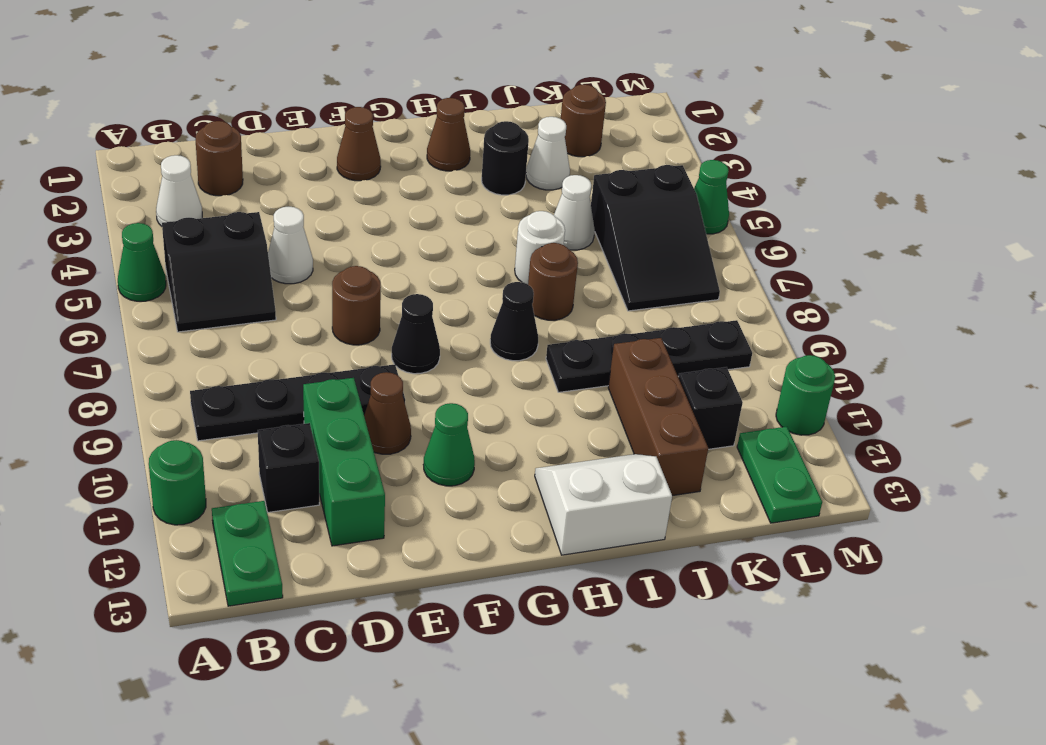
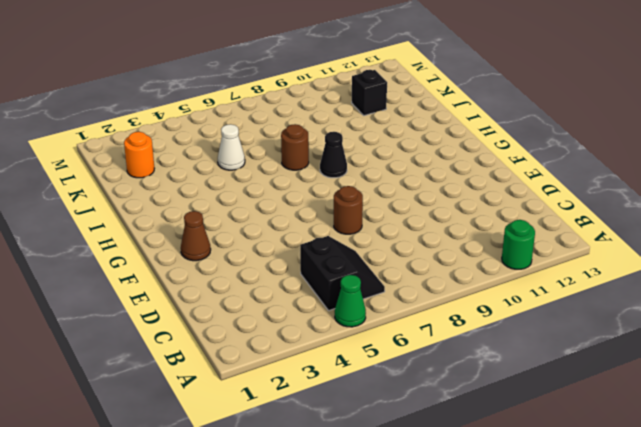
orange round brick K2 level 1 -> brown round brick K2 level 1
none -> white cone B3 level 1
none -> black plate B9:E9 level 1
none -> green plate B12:B13 level 1
none -> brown round brick C2 level 1

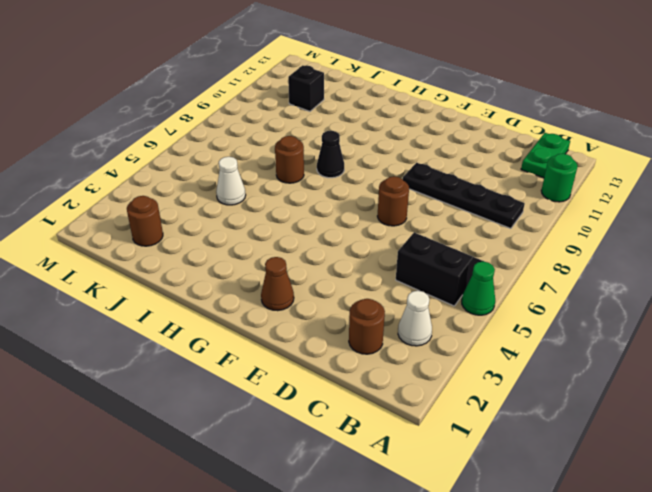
none -> black brick C11 level 1
none -> white cone D5 level 1
none -> green brick D10:D12 level 1
none -> brown cone E10 level 1

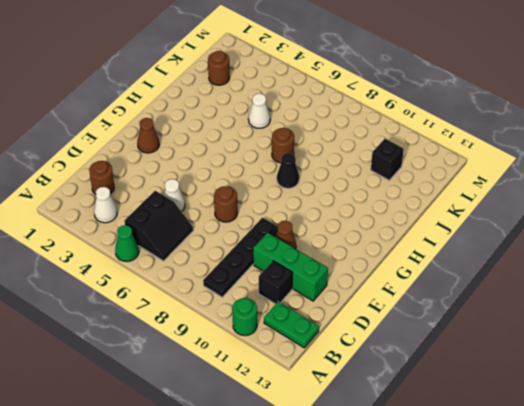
none -> black cone F8 level 1
none -> green cone F11 level 1
none -> brown cone H2 level 1
none -> white slope H12:I13 level 1 top 13

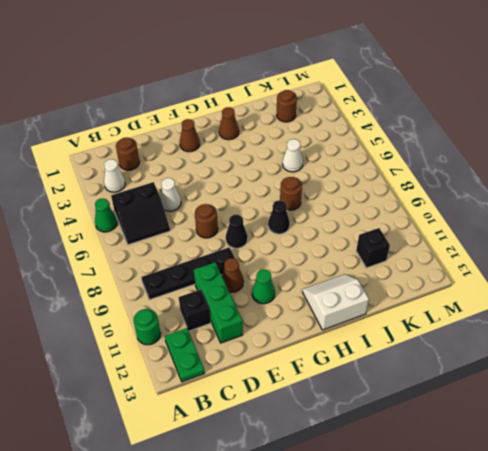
none -> black round brick I3 level 1
none -> white round brick I6 level 1
none -> black plate I9:L9 level 1
none -> white cone J3 level 1

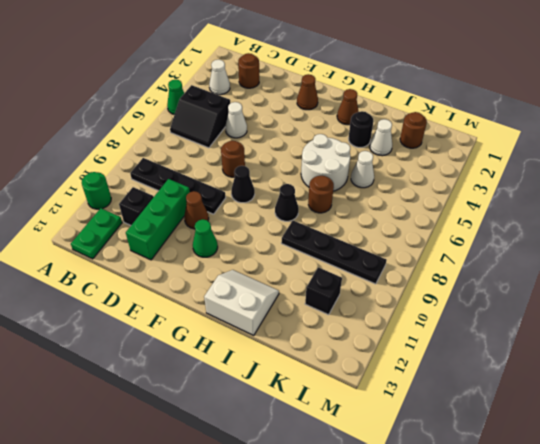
white round brick H5:I6 level 1 -> white round brick I6 level 1
none -> brown brick J10:J12 level 1
none -> black slope K5:L7 level 1 top 5
none -> green plate L12:L13 level 1
none -> green cone M5 level 1

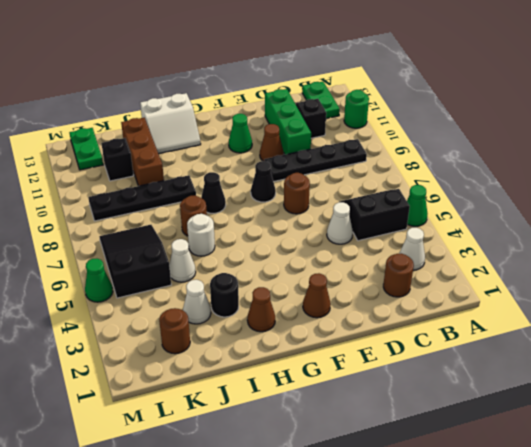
none -> green round brick M11 level 1

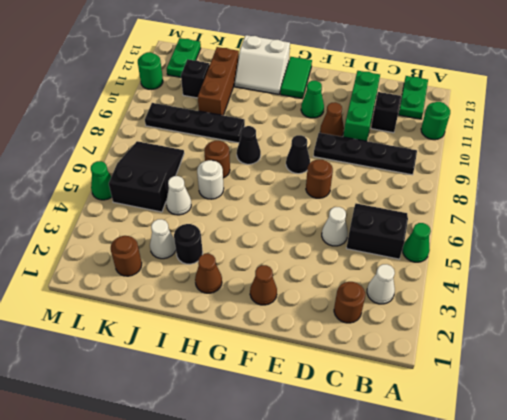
green tile G12:G13 level 1 -> none

